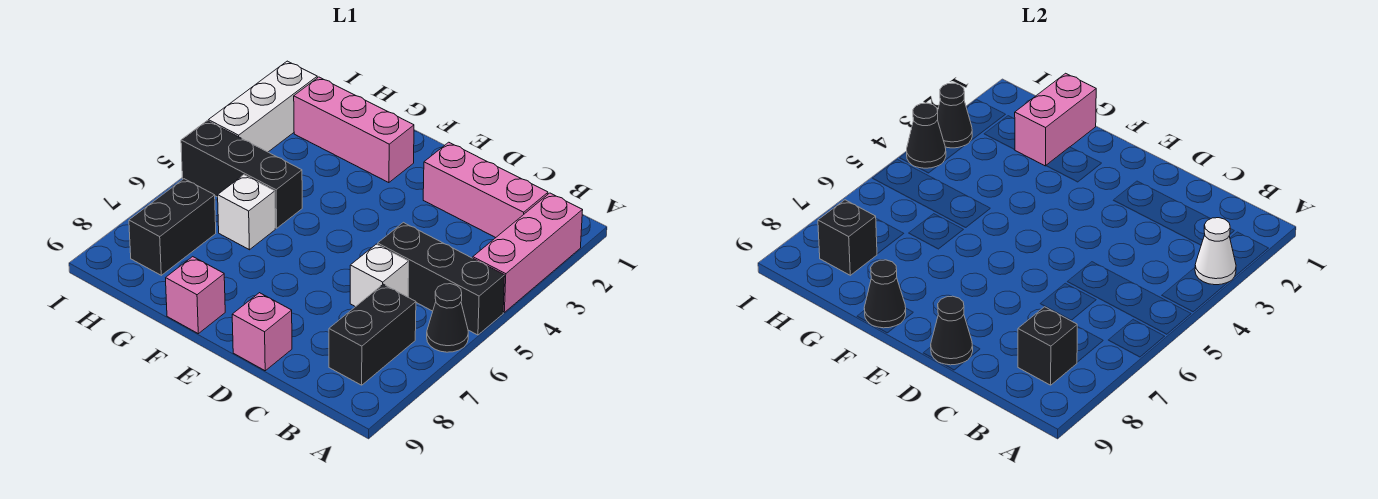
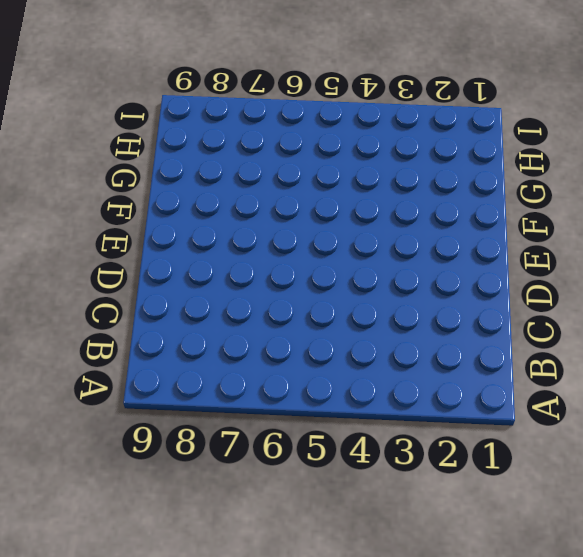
none -> pink brick A2:A4 level 1
none -> black brick A5:C5 level 1
none -> black cone A6 level 1

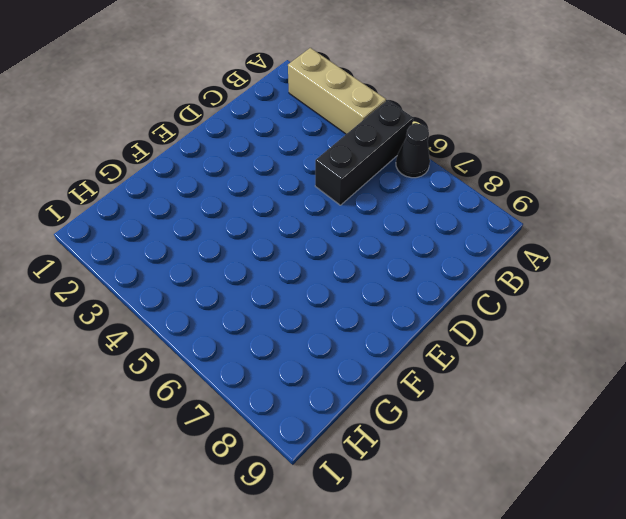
tan brick A2:A4 level 1 -> pink brick A2:A4 level 1
none -> pink brick B2:D2 level 1
none -> black brick B7:B8 level 1
none -> white brick C6 level 1

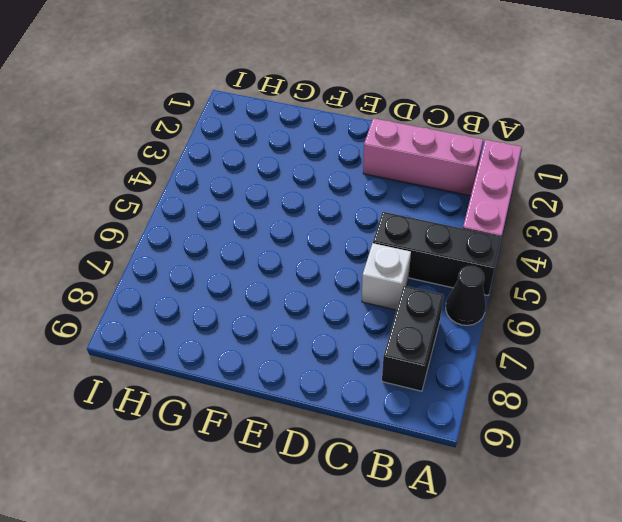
none -> pink brick D9 level 1
none -> pink brick F2:H2 level 1
none -> pink brick F9 level 1

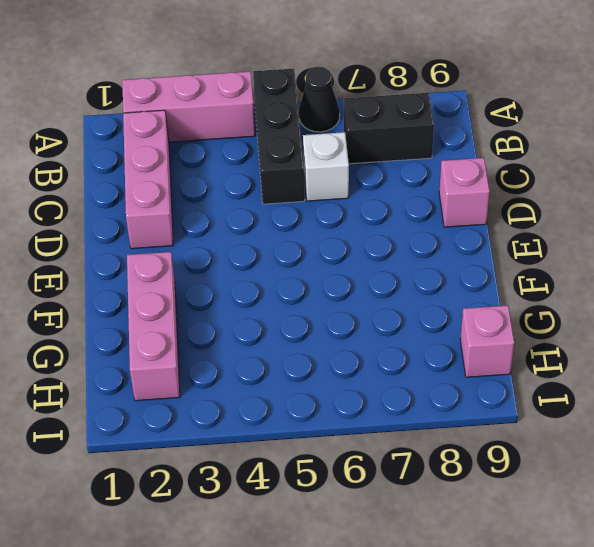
pink brick H9 level 1 -> pink brick F9 level 1
none -> black brick G5:I5 level 1
none -> white brick G6 level 1
none -> black brick H7:H8 level 1

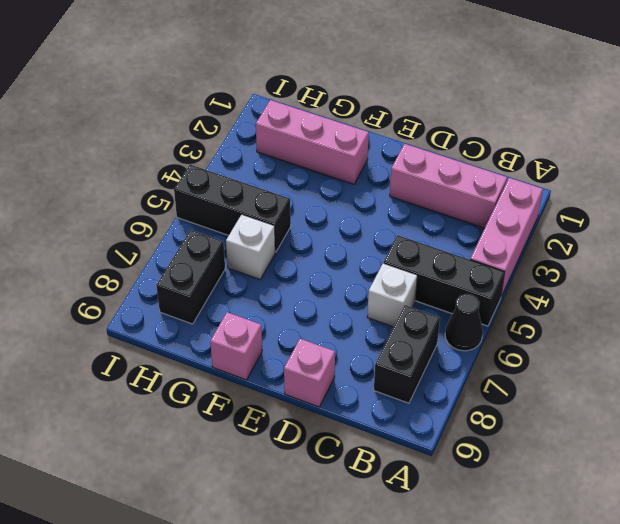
none -> white brick I2:I4 level 1
none -> white cone A3 level 2
none -> black brick B8 level 2

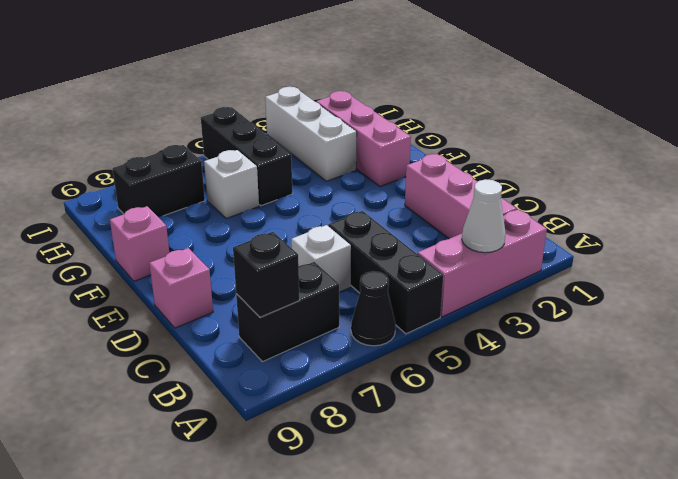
white brick G3:I3 level 1 -> white brick I2:I4 level 1
none -> black cone D9 level 2
none -> black cone F9 level 2
none -> pink brick G1:G2 level 2

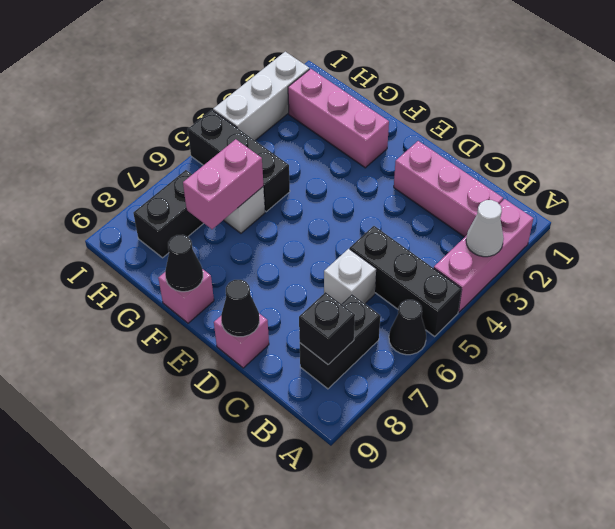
pink brick G6:G7 level 2 -> pink brick G1:G2 level 2
none -> black brick H8 level 2
none -> black cone I3 level 2
none -> black cone I4 level 2

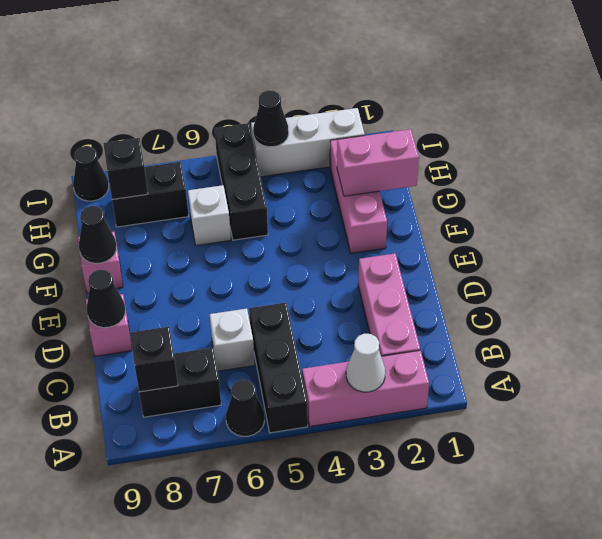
black cone I9 level 1 -> black cone I3 level 2

